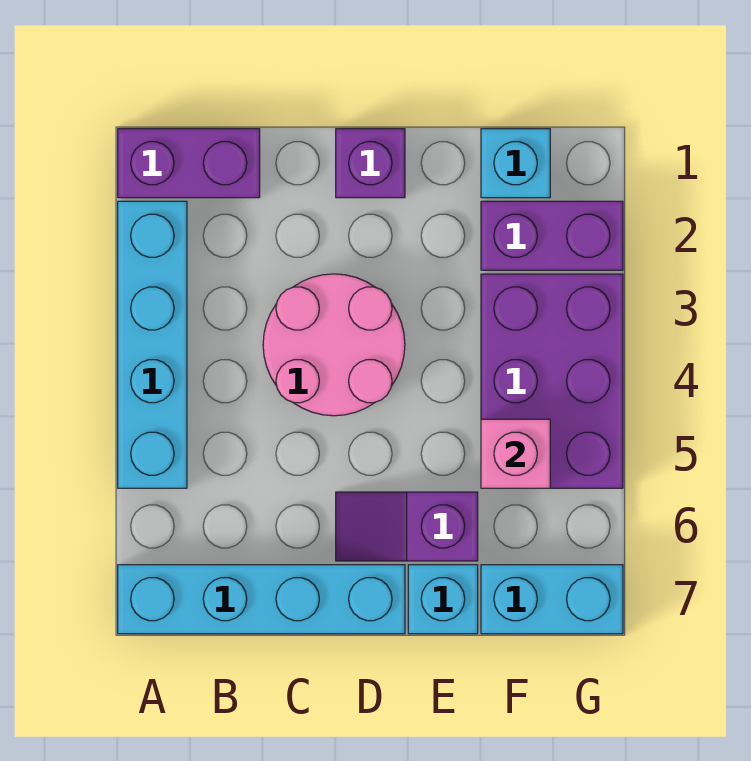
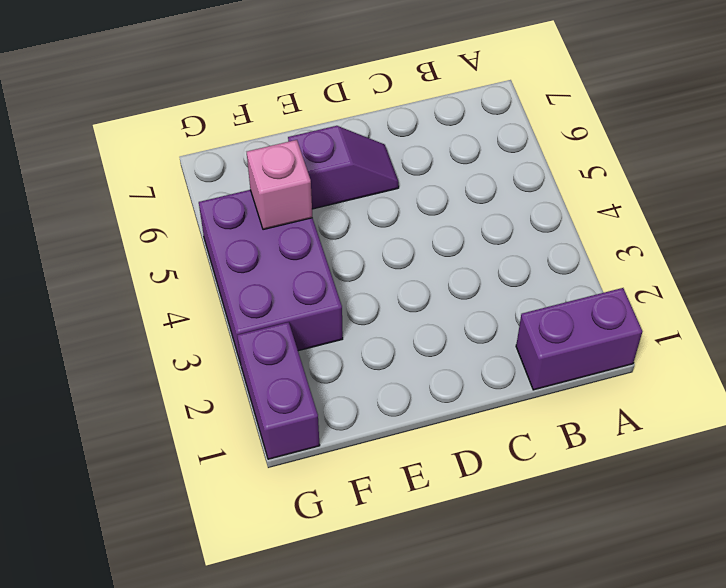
purple brick G1:G2 level 1 -> purple brick F2:G2 level 1
none -> cyan brick A2:A5 level 1
none -> cyan brick A7:D7 level 1
none -> pink round brick C3:D4 level 1

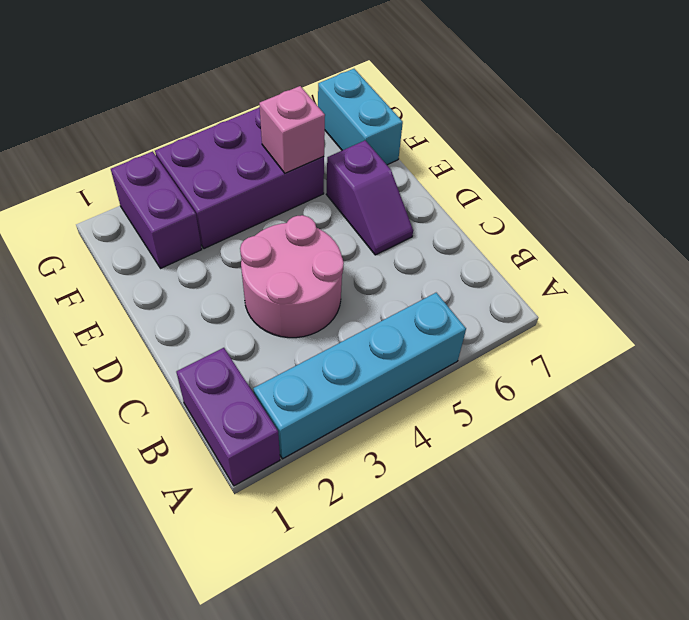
none -> cyan brick A7:D7 level 1
none -> purple brick D1 level 1
none -> cyan brick E7 level 1

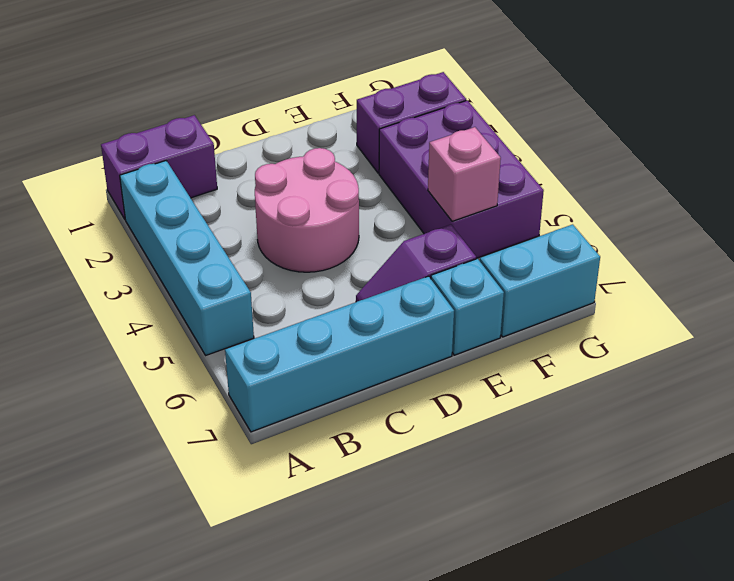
none -> purple brick D1 level 1
none -> cyan brick F1 level 1

